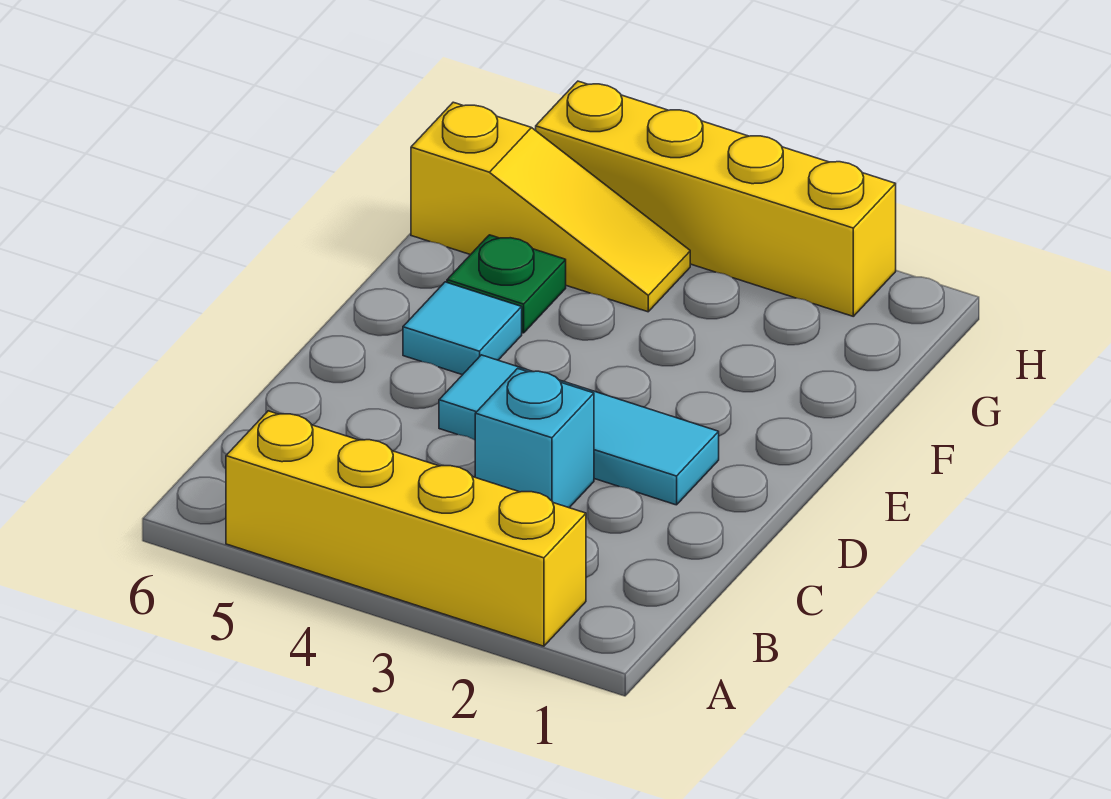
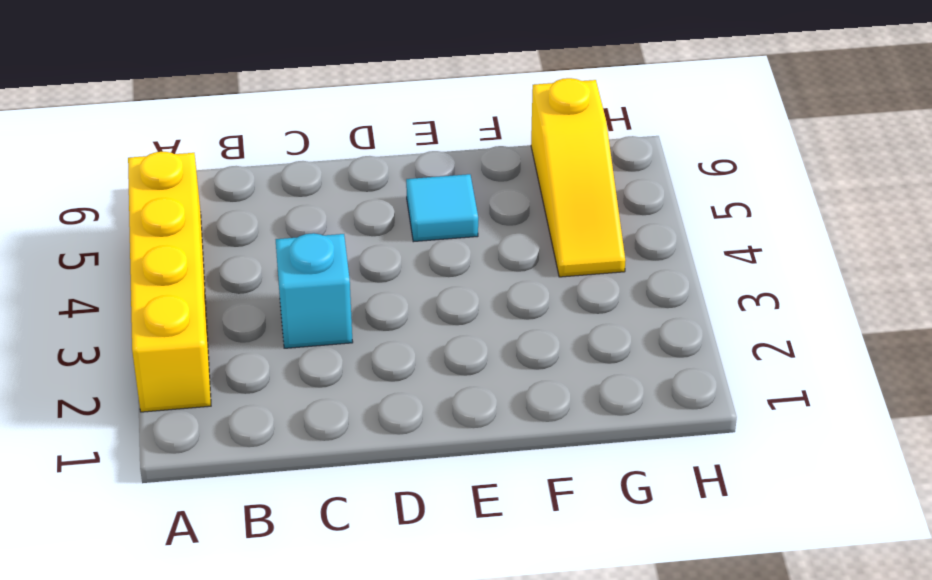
none -> cyan tile D2:D4 level 1
none -> green plate F5 level 1

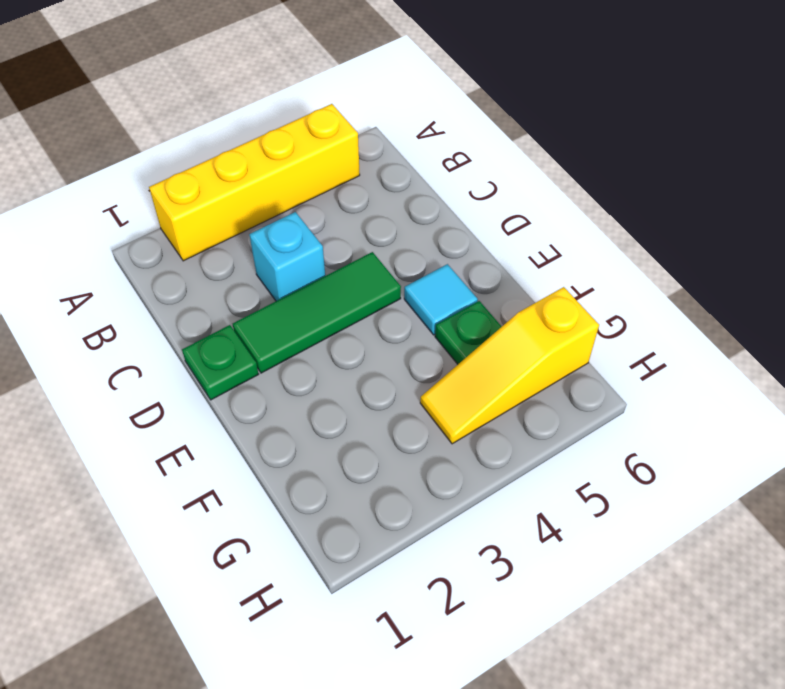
green plate D1 level 1 -> none
green tile D2:D4 level 1 -> cyan tile D2:D4 level 1
none -> yellow brick H2:H5 level 1

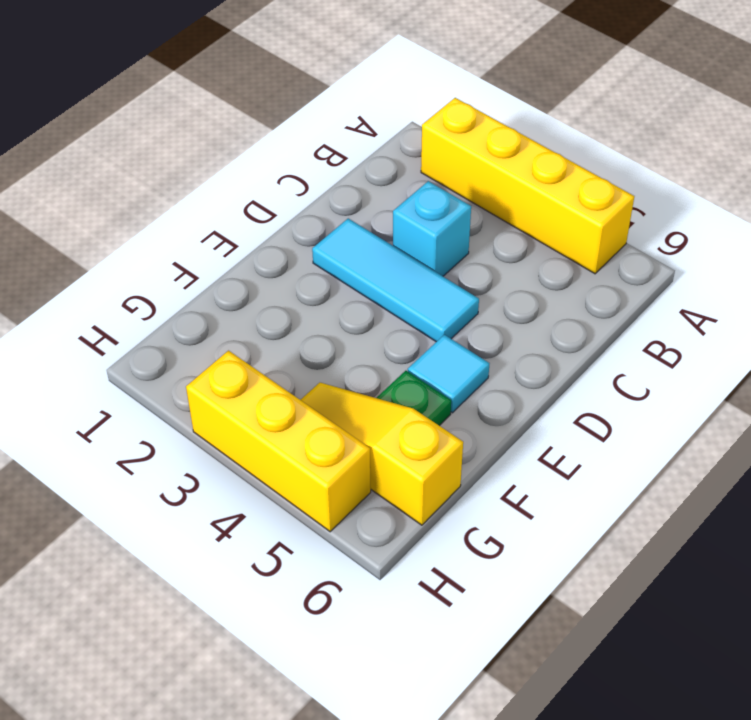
yellow brick H3:H5 level 1 -> yellow brick H2:H5 level 1

